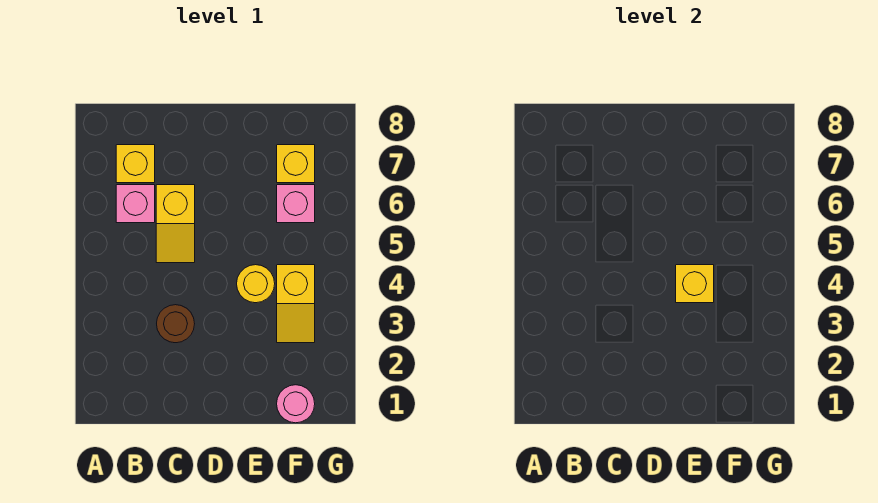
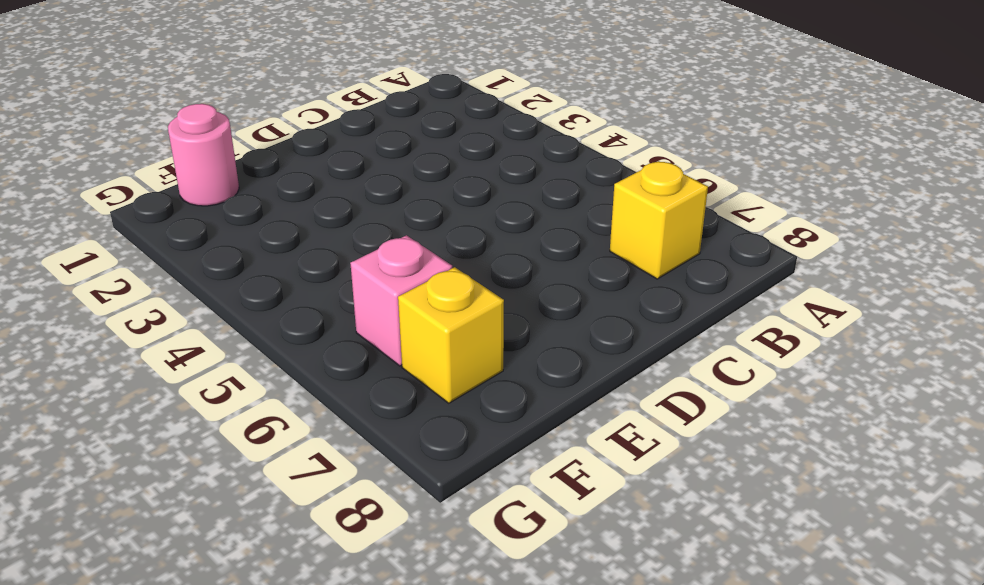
none -> pink brick B6 level 1
none -> brown round brick C3 level 1

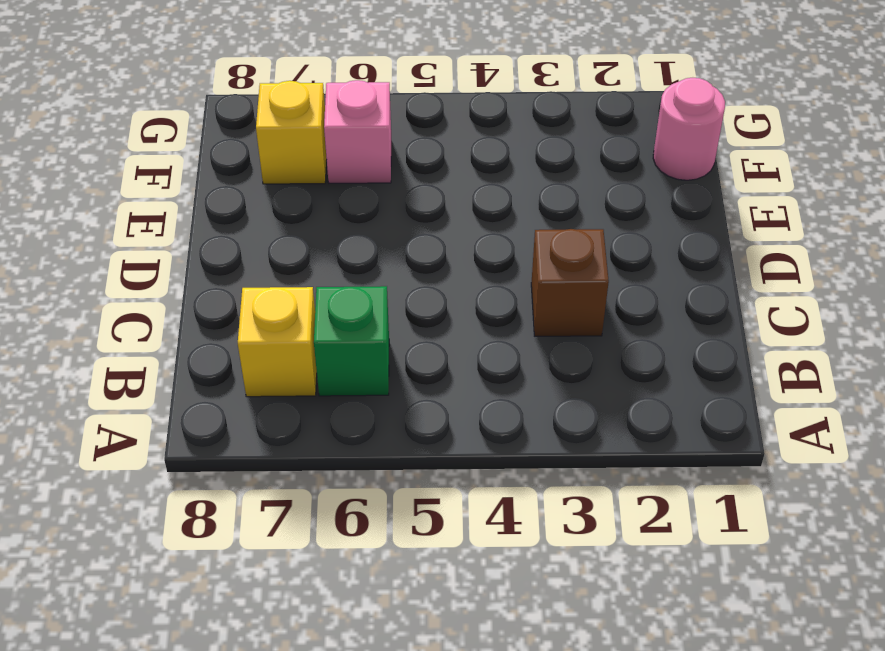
green brick B6 level 1 -> pink brick B6 level 1
brown brick C3 level 1 -> brown round brick C3 level 1
none -> yellow slope C5:C6 level 1 top 6
none -> yellow round brick E4 level 1

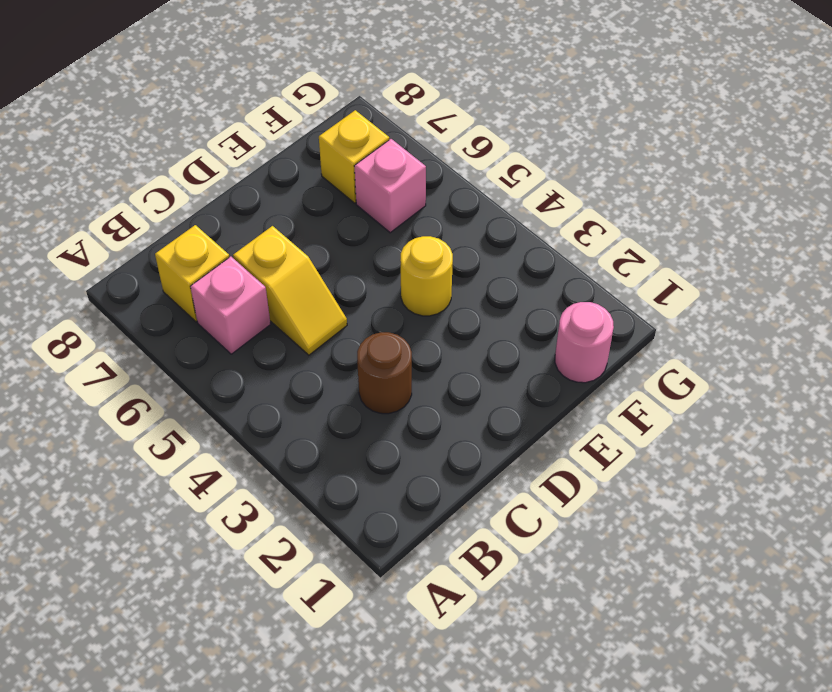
none -> yellow slope F3:F4 level 1 top 4
none -> yellow brick E4 level 2

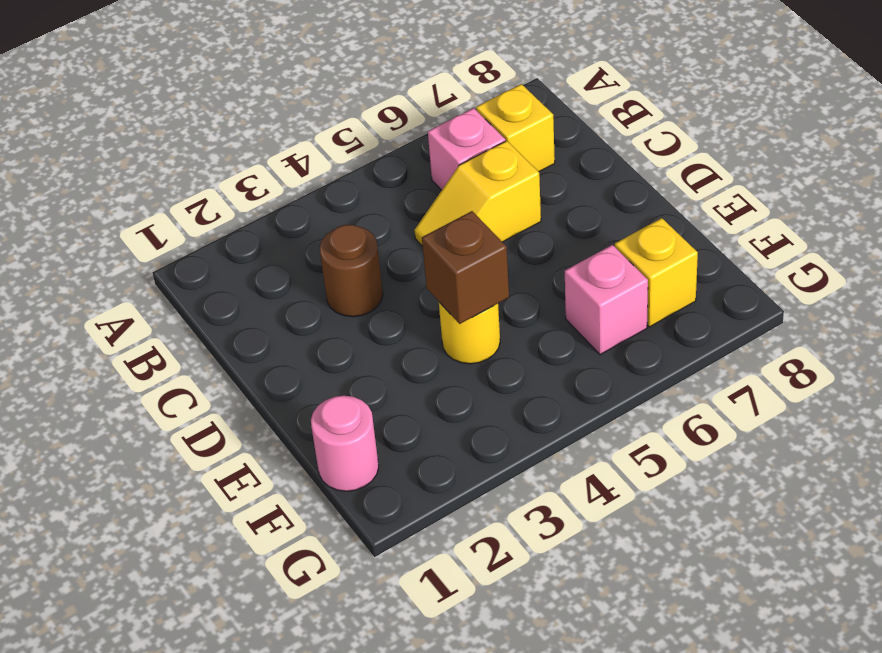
brown brick E4 level 2 -> yellow brick E4 level 2
none -> yellow slope F3:F4 level 1 top 4

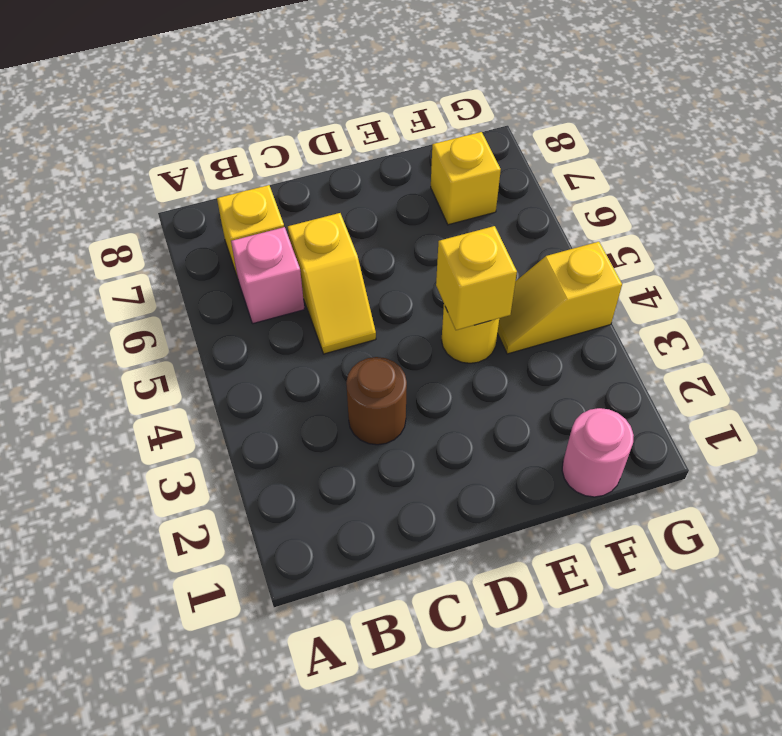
yellow slope F4:G4 level 1 top G -> yellow slope F3:F4 level 1 top 4
none -> pink brick F6 level 1

